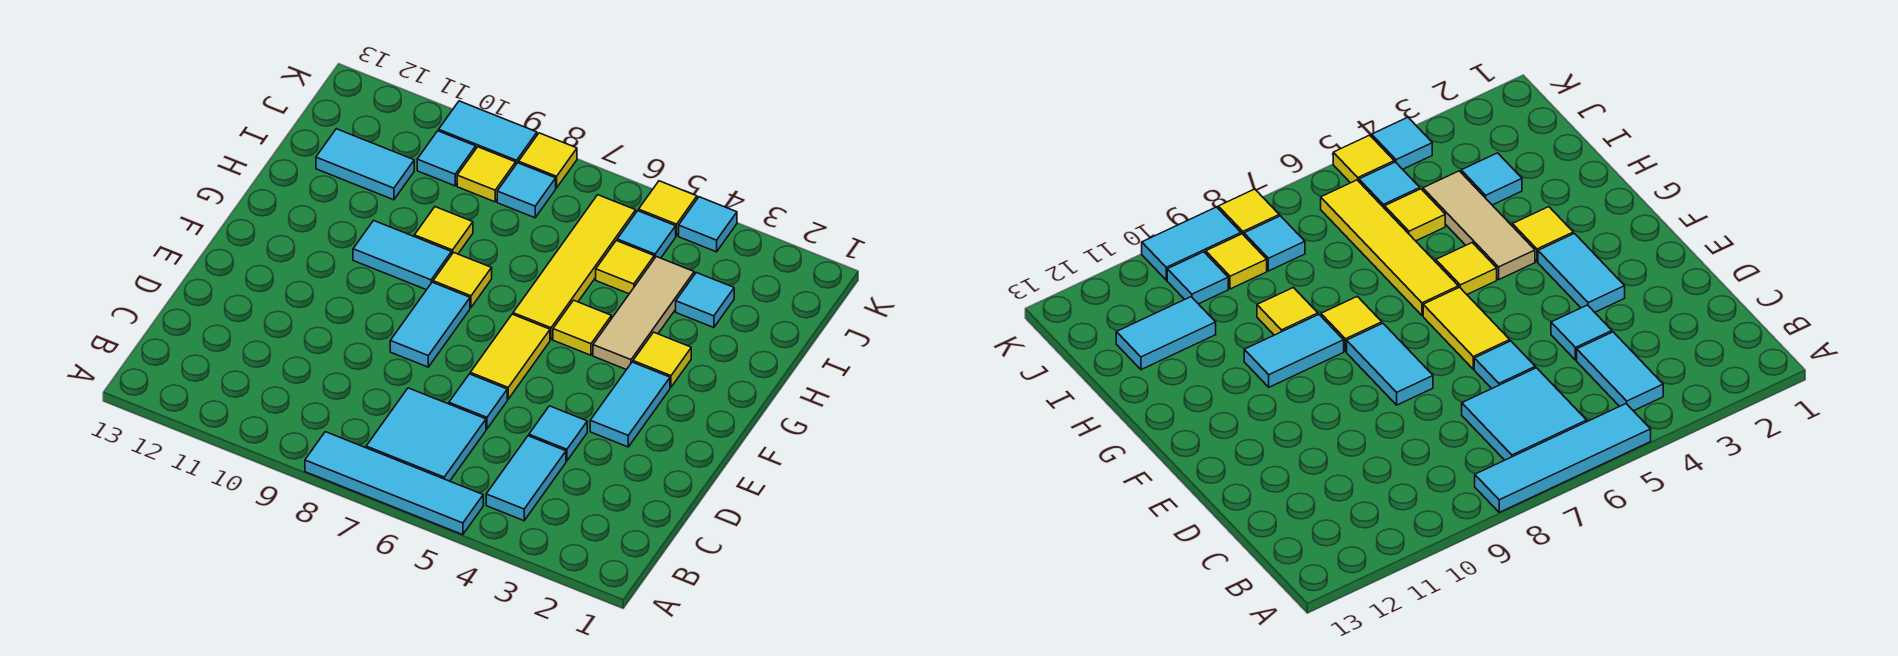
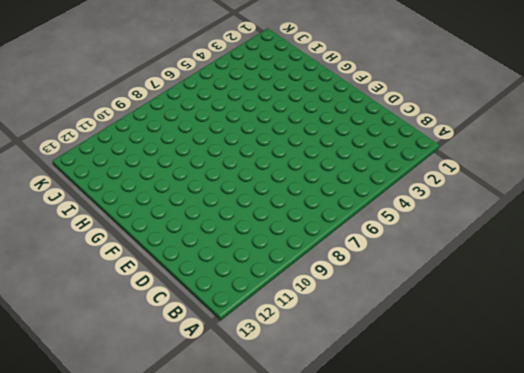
none -> cyan tile A5:A8 level 1
none -> cyan tile B4:C4 level 1
none -> cyan tile B6:C7 level 1

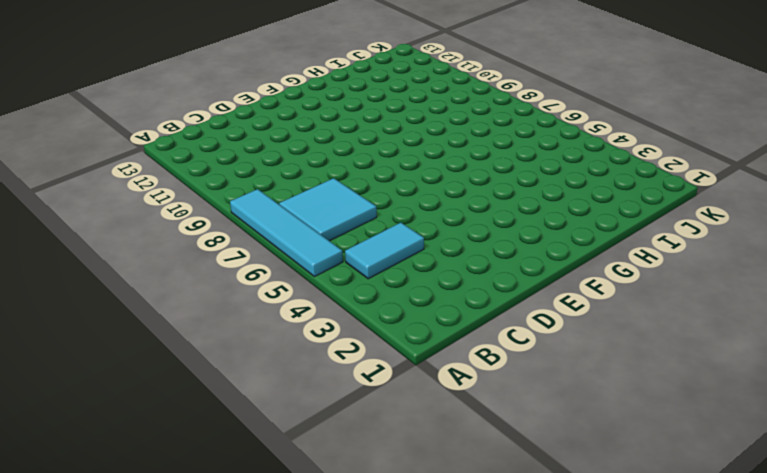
none -> cyan tile D4 level 1
none -> cyan tile D6 level 1
none -> cyan tile E3:F3 level 1

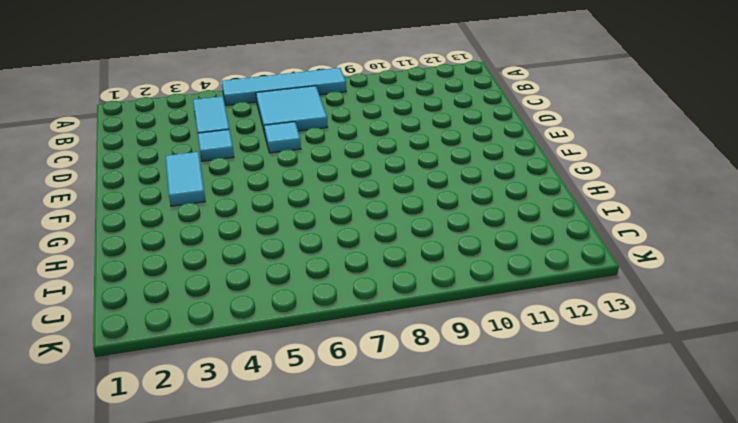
none -> yellow tile E6:F6 level 1
none -> cyan tile E8:F8 level 1
none -> yellow tile G3 level 1

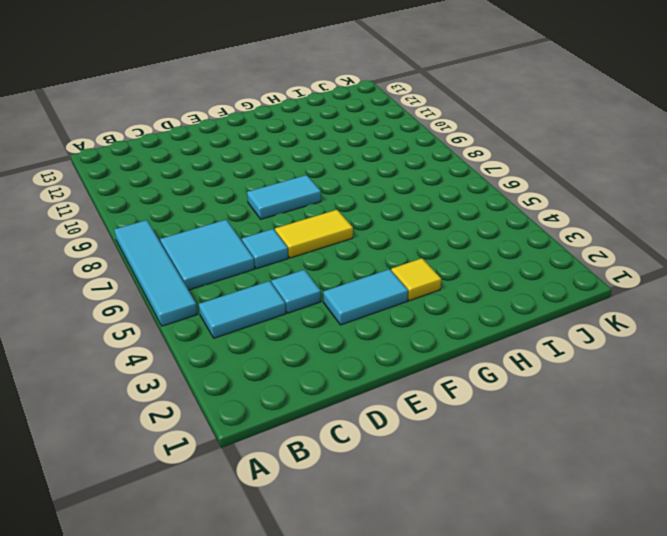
none -> tan tile G4:I4 level 1
none -> yellow tile G5 level 1
none -> yellow tile G6:J6 level 1

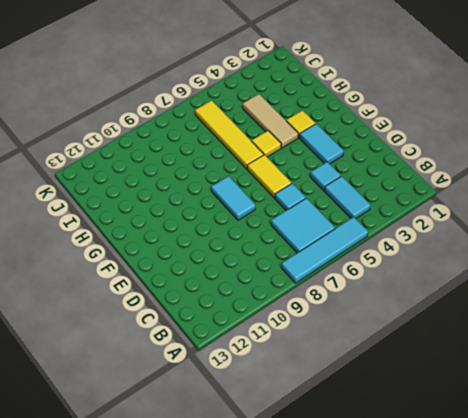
none -> yellow tile G8 level 1
none -> cyan tile G9:G10 level 1
none -> yellow tile H9 level 1

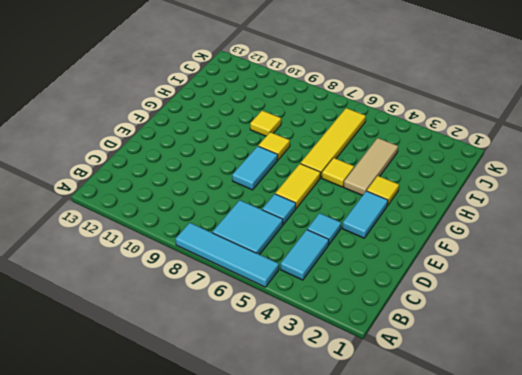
none -> cyan tile G9:G10 level 1
none -> cyan tile I3 level 1
none -> yellow tile I5 level 1

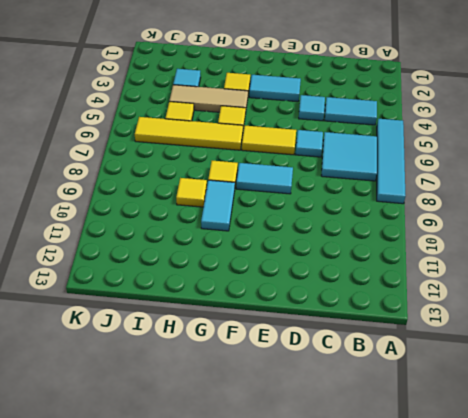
none -> cyan tile I11:I12 level 1
none -> cyan tile J5 level 1
none -> cyan tile J8 level 1

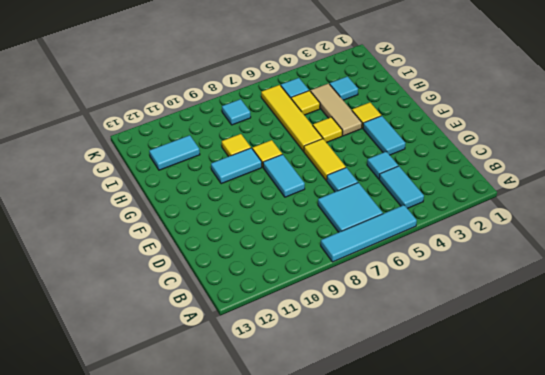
none -> yellow tile J9 level 1
none -> cyan tile J10 level 1
none -> cyan tile K4 level 1

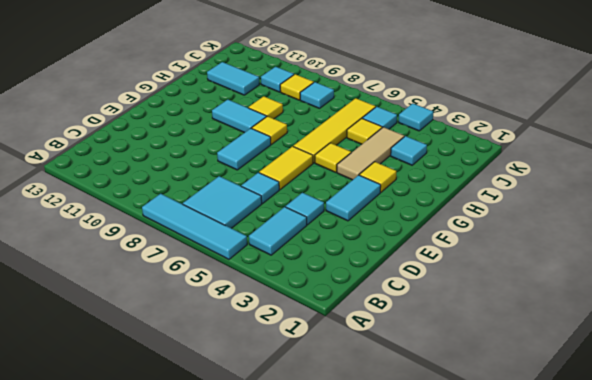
none -> yellow tile K5 level 1
none -> yellow tile K8 level 1
none -> cyan tile K9:K10 level 1

